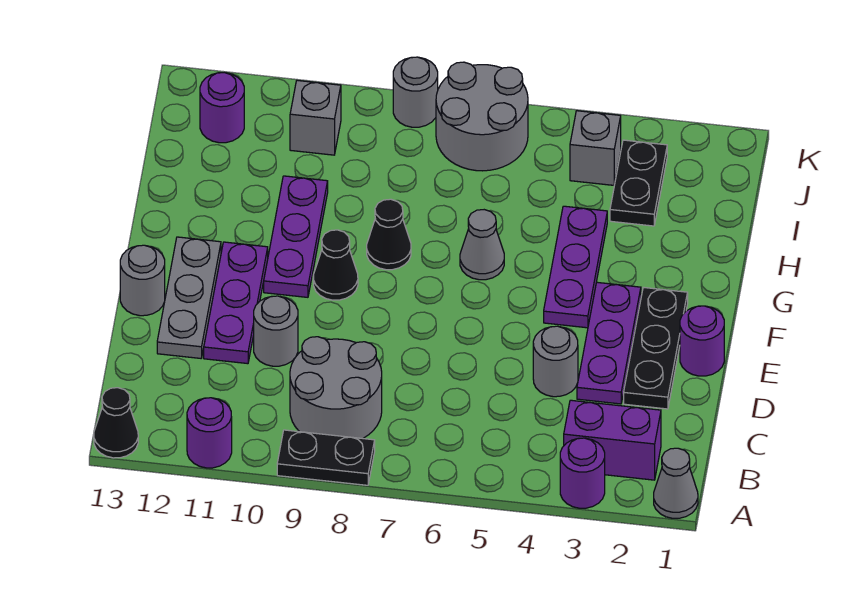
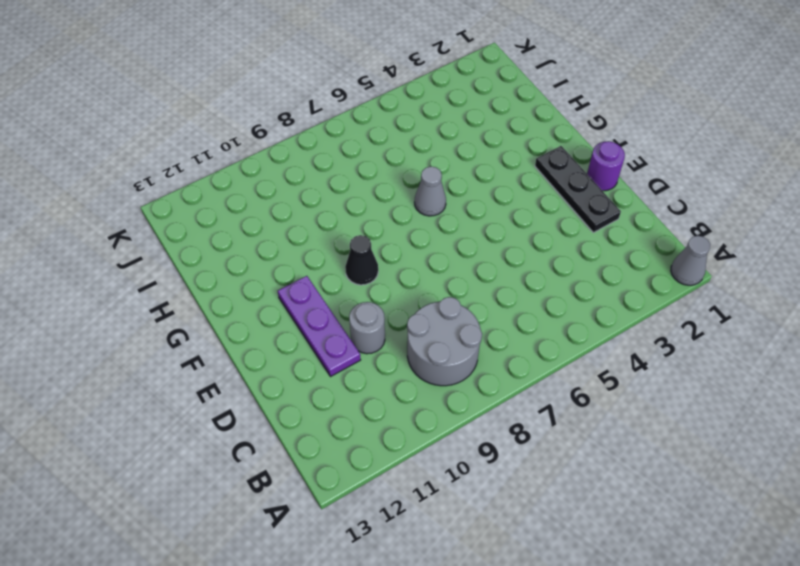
none -> purple round brick A3 level 1
none -> black plate A8:A9 level 1
none -> purple round brick A11 level 1

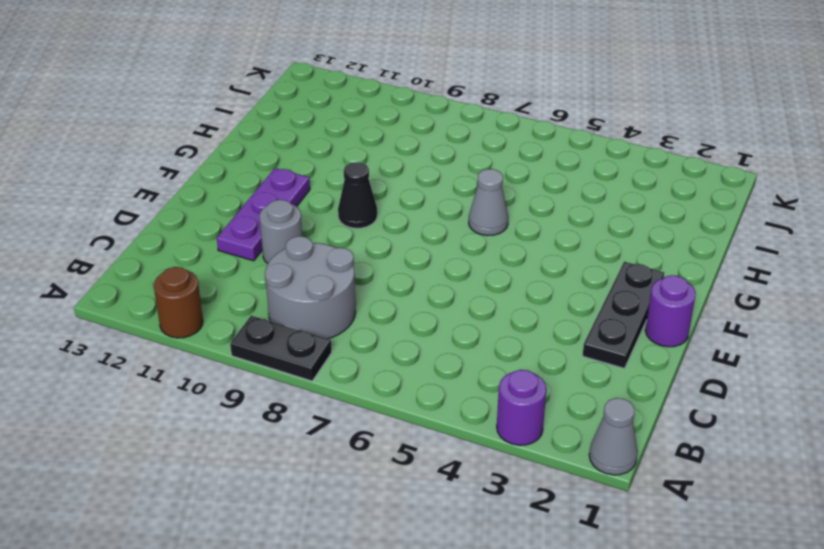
brown round brick A11 level 1 -> purple round brick A11 level 1
none -> black cone A13 level 1
none -> purple brick B2:B3 level 1
none -> purple plate D3:F3 level 1

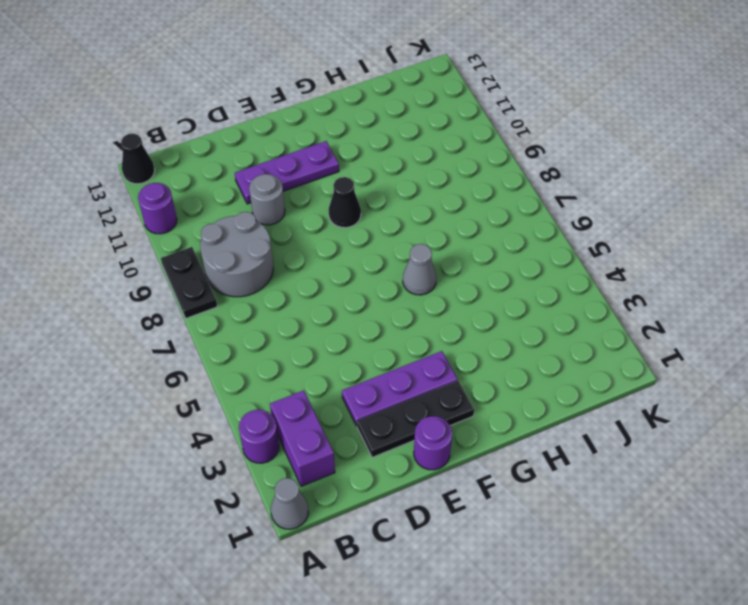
none -> grey round brick D4 level 1
none -> grey plate D12:F12 level 1
none -> grey round brick E13 level 1

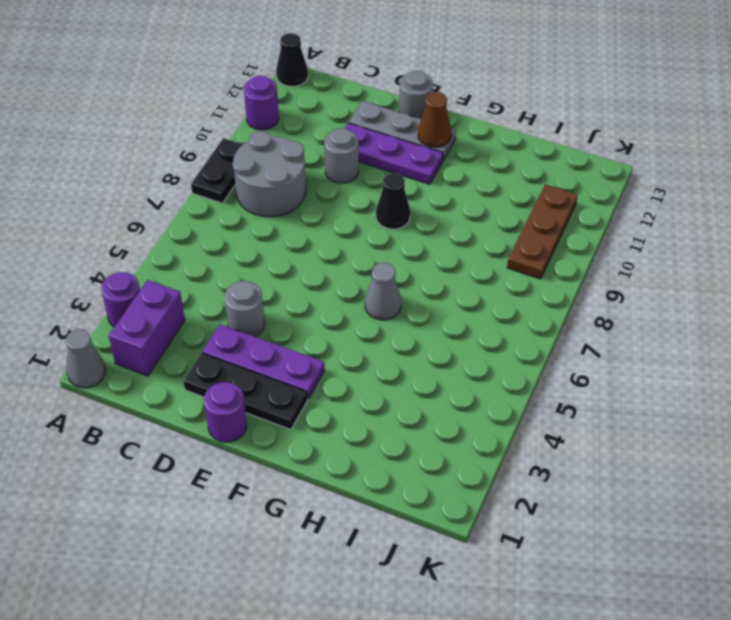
brown cone F12 level 2 -> none
brown plate J9:J11 level 1 -> grey brick J10 level 1
none -> purple plate F4:H4 level 1
none -> purple plate F10:H10 level 1
none -> black cone G8 level 1

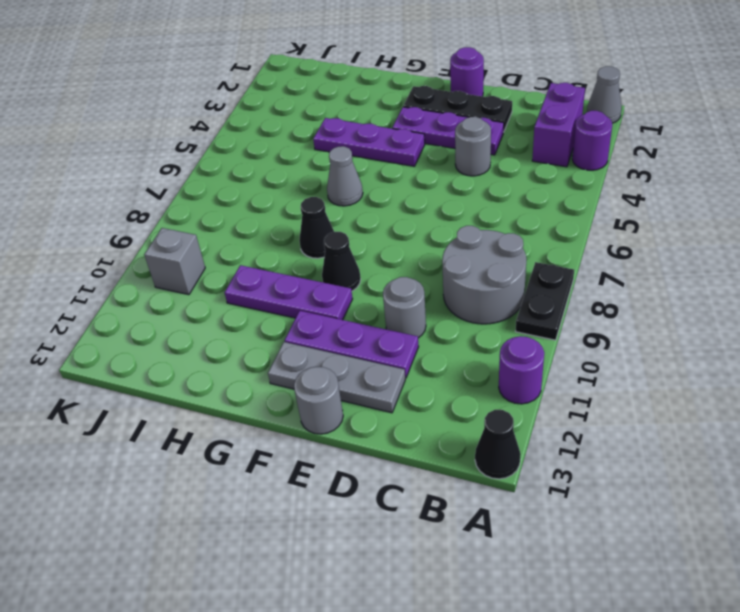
none -> black plate I3:J3 level 1
none -> grey brick J4 level 1
none -> grey round brick J6:K7 level 1

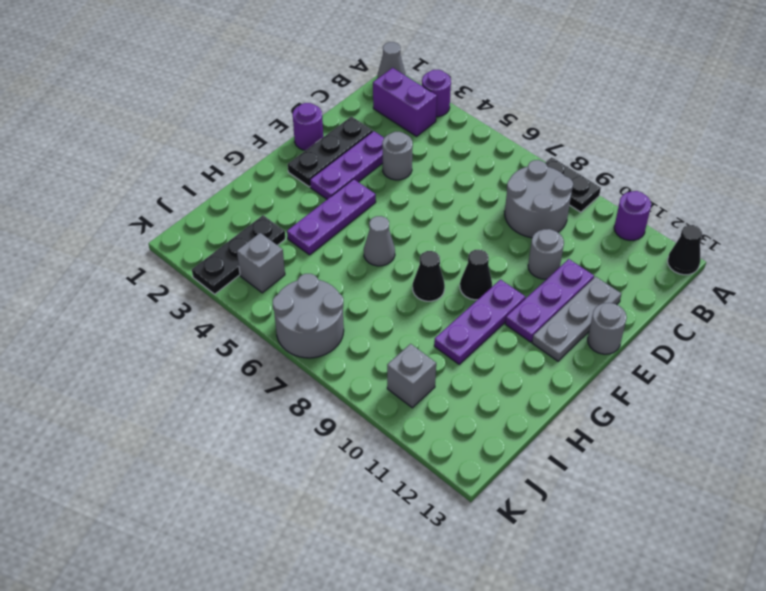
black plate I3:K3 level 1 -> black plate I3:J3 level 1
none -> purple round brick J12 level 1
none -> grey round brick K8 level 1

